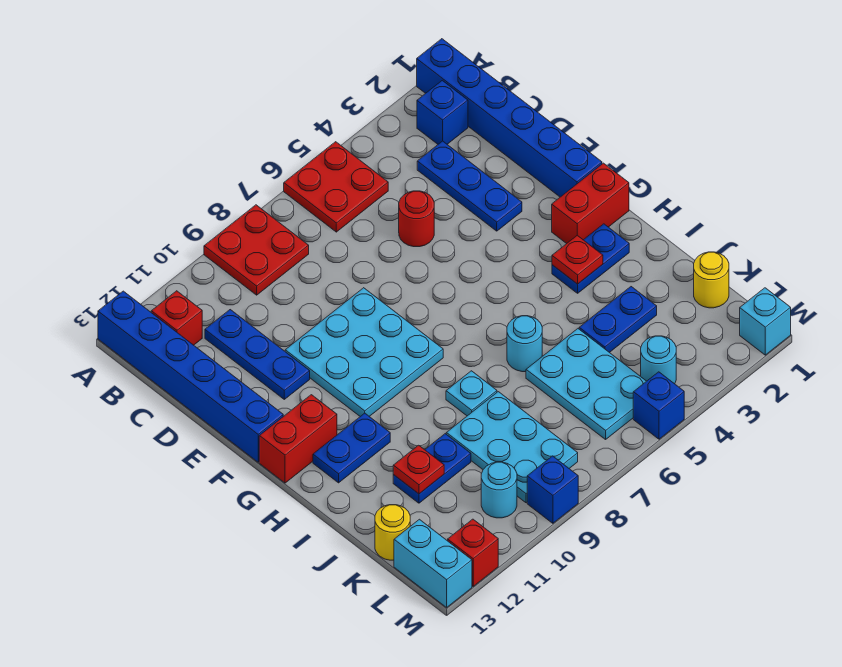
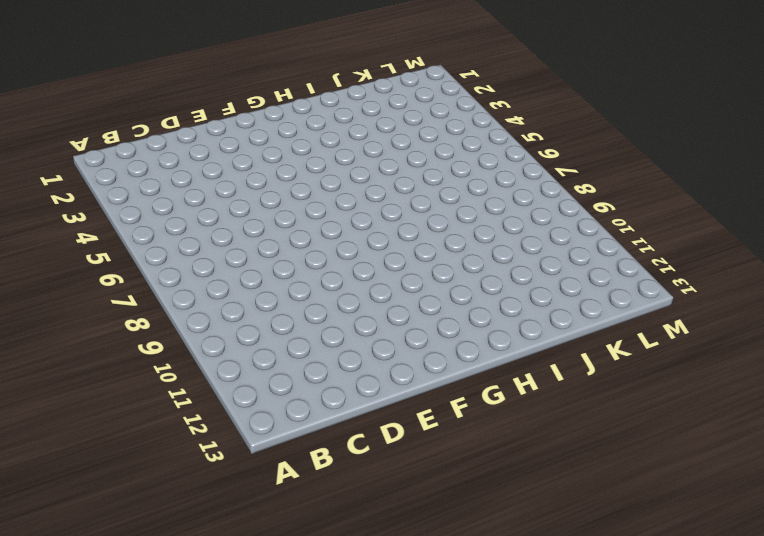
none -> blue brick A1:F1 level 1
none -> red plate A5:B6 level 1
none -> red plate A8:B9 level 1
none -> blue brick A13:F13 level 1

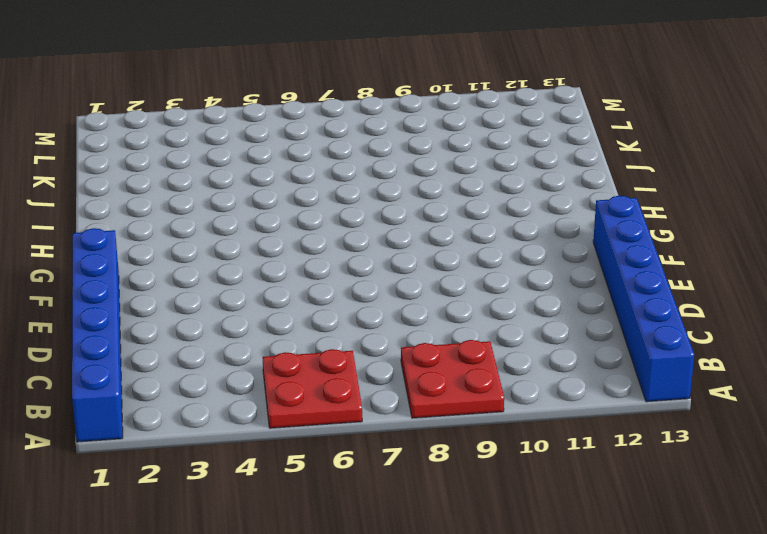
none -> blue brick B2 level 1
none -> red brick B12 level 1
none -> blue plate C3:E3 level 1
none -> blue plate C11:E11 level 1

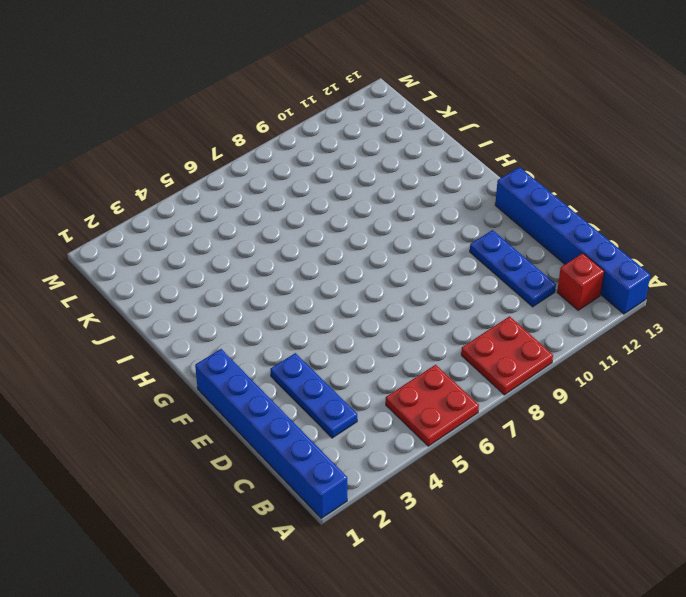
none -> blue brick B2 level 1
none -> red round brick D5 level 1
none -> cyan plate E8:G10 level 1
none -> red brick G1:G2 level 1

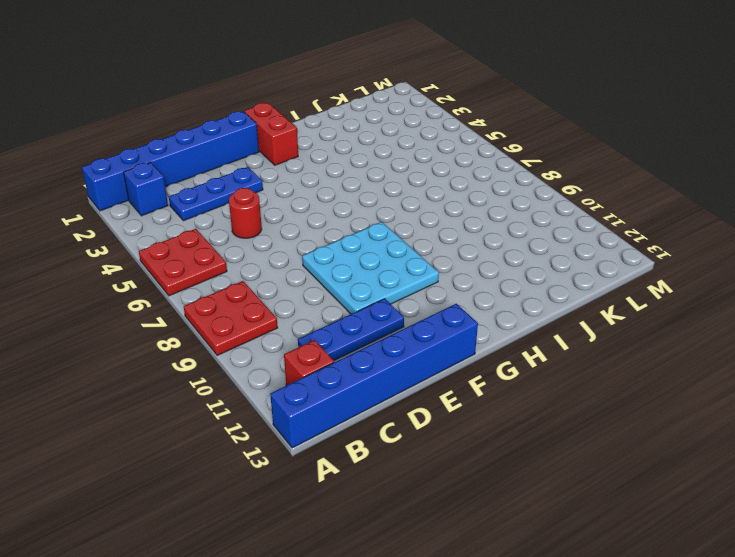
none -> red brick G12:G13 level 1
none -> blue plate H2:H3 level 1
none -> blue plate H11:H12 level 1
none -> cyan round brick I6 level 1

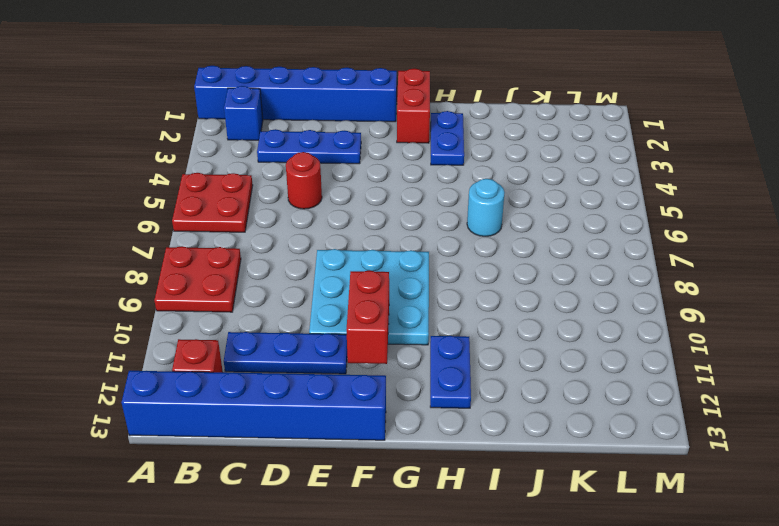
red brick F10:F11 level 2 -> red brick G12:G13 level 1
none -> cyan plate I8 level 1
none -> blue plate J3:J4 level 1
none -> cyan plate J5:L6 level 1
none -> cyan plate J8:L9 level 1

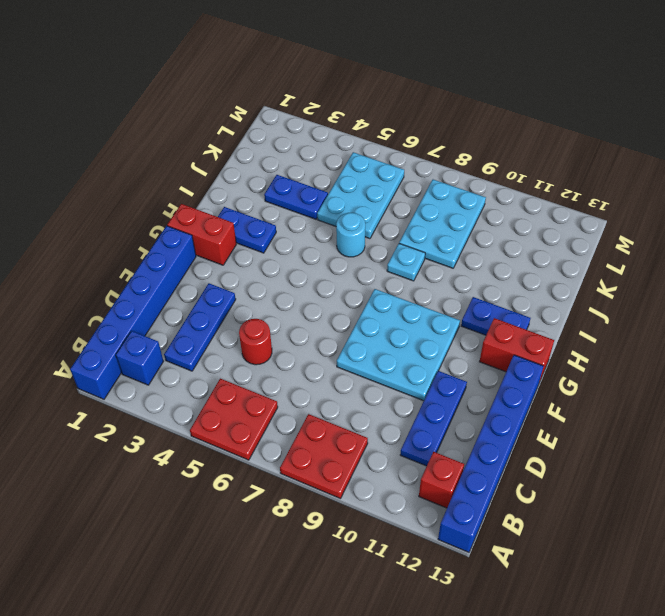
none -> blue plate J10:J11 level 1
none -> yellow round brick K1 level 1
none -> yellow round brick K13 level 1
none -> cyan round brick L4 level 1

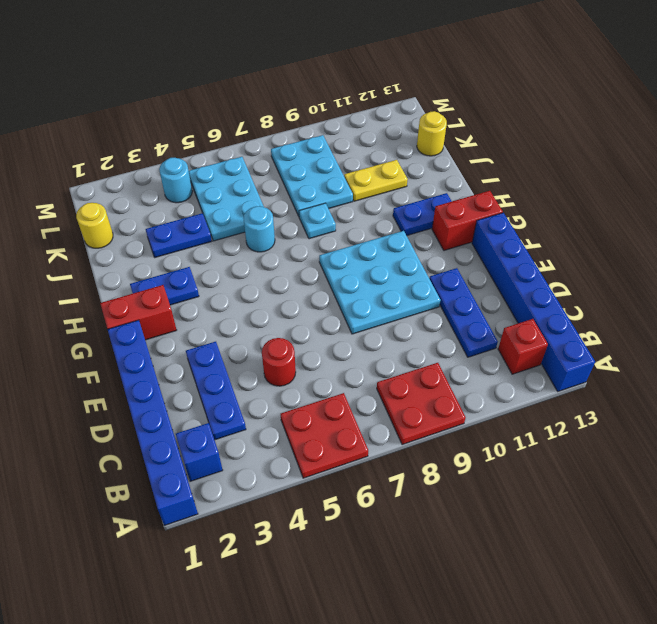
yellow plate J10:J11 level 1 -> blue plate J10:J11 level 1
none -> cyan round brick L10 level 1
none -> cyan brick L13:M13 level 1
none -> cyan brick M1 level 1
none -> blue brick M5 level 1

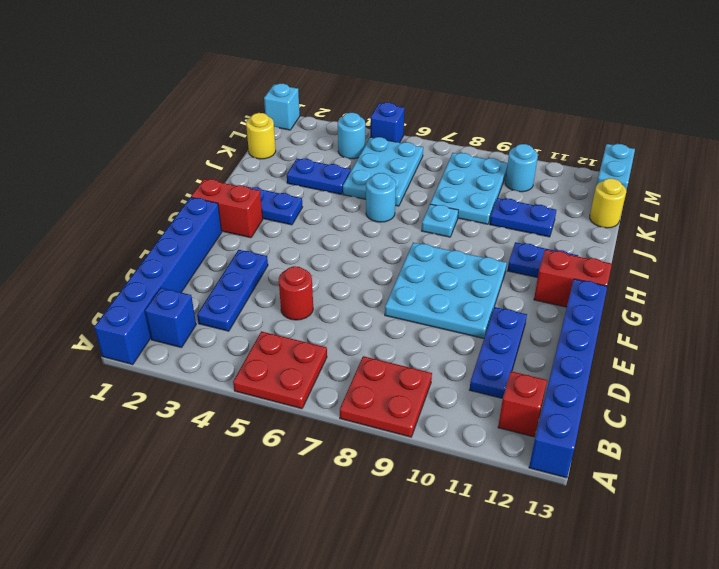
none -> blue brick M9 level 1
none -> red brick M12 level 1
none -> red plate H3 level 2
none -> red plate J11 level 2

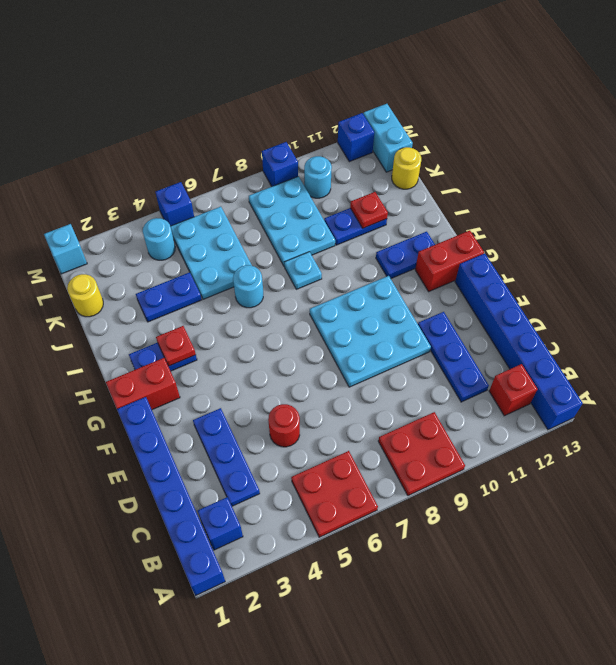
blue brick M12 level 1 -> red brick M12 level 1

